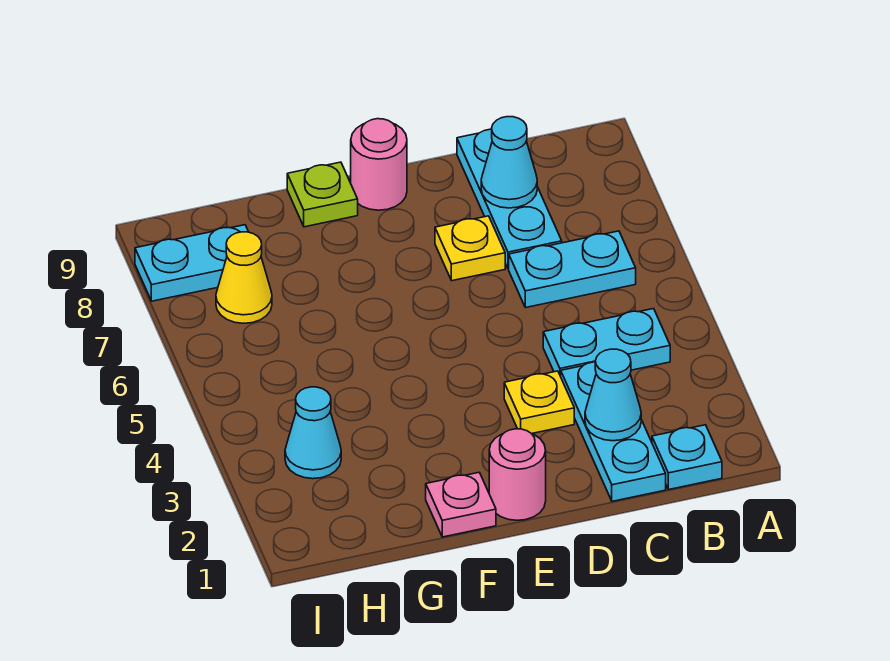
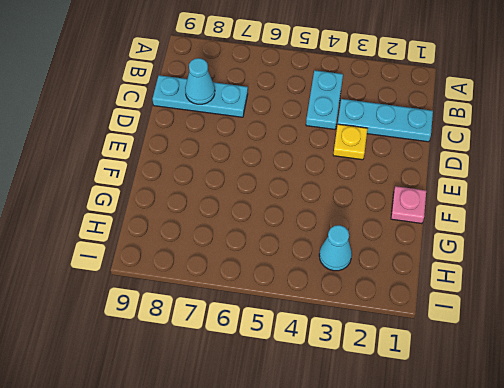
none -> cyan plate B1 level 1
none -> cyan plate B6:C6 level 1
none -> yellow plate D7 level 1

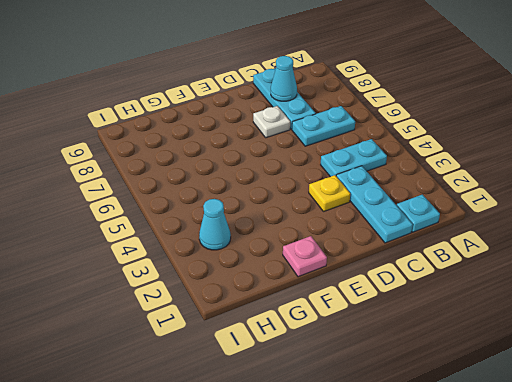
white plate D7 level 1 -> yellow plate D7 level 1
none -> pink round brick E1 level 1
none -> pink round brick E9 level 1
none -> lime plate F9 level 1

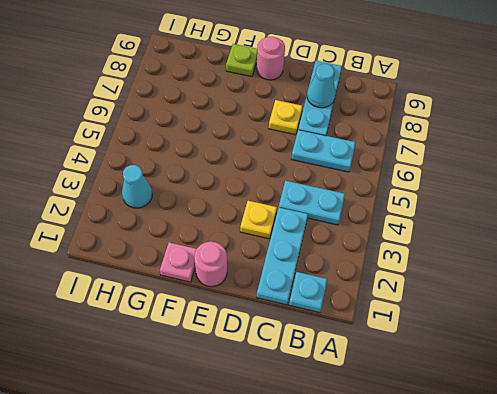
none -> yellow cone H7 level 1
none -> cyan plate H8:I8 level 1
none -> cyan cone C2 level 2

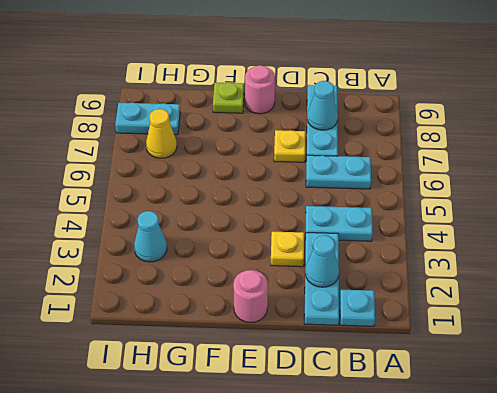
none -> pink plate F1 level 1

